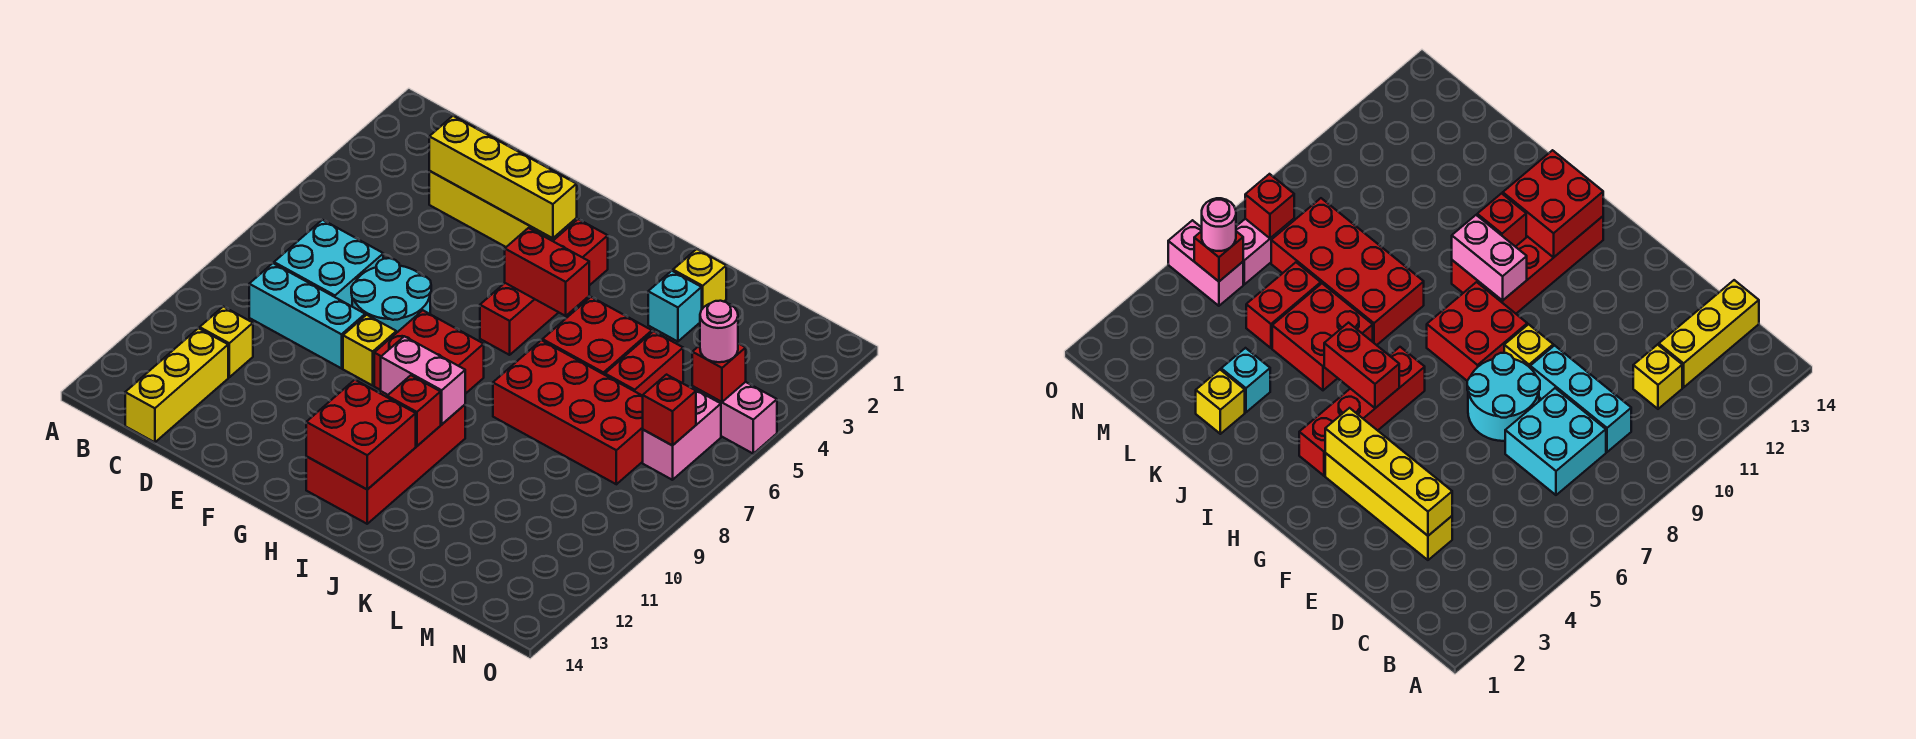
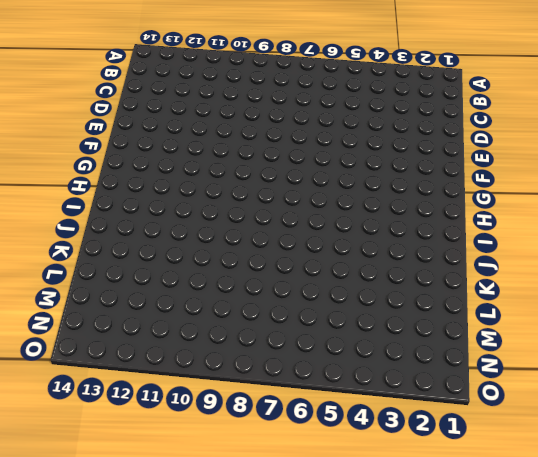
none -> cyan brick C7:D8 level 1
none -> cyan brick C9:E9 level 1
none -> yellow brick C11 level 1

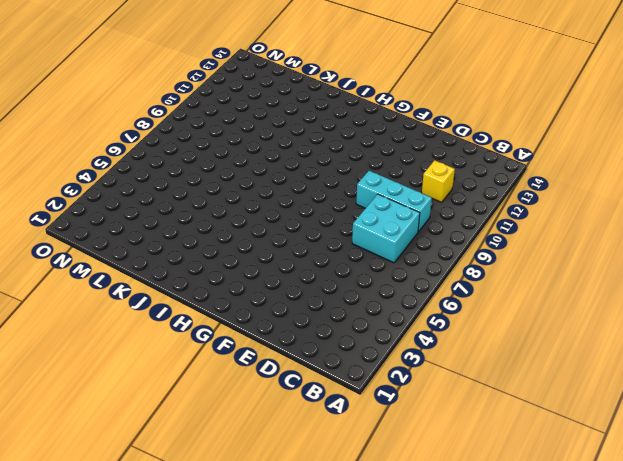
none -> yellow brick C12:C14 level 1
none -> yellow brick D3:G3 level 1
none -> cyan round brick E7:F8 level 1

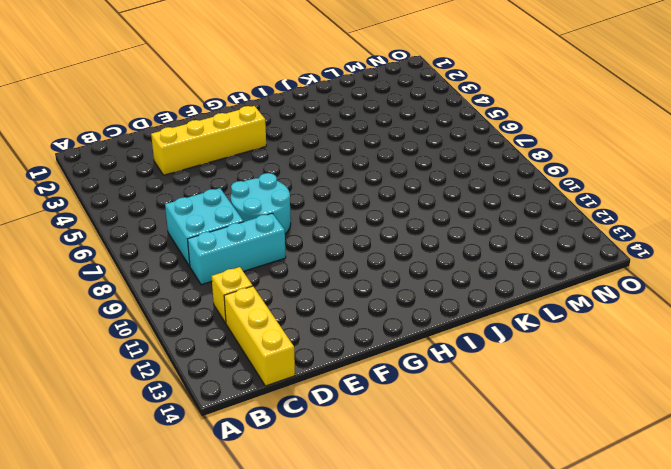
none -> yellow brick F9 level 1
none -> red brick G8:H9 level 1
none -> red brick H3:H6 level 1

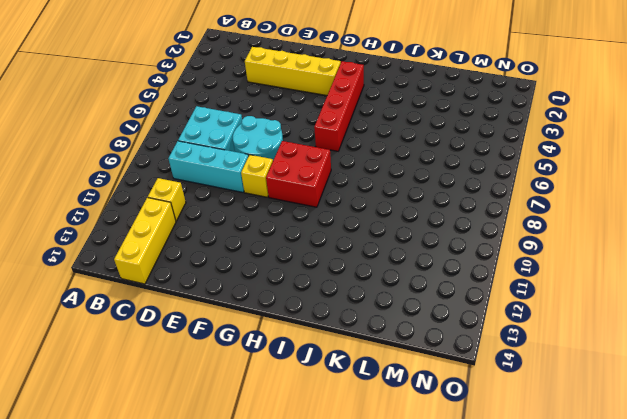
none -> red brick H10:I13 level 1
none -> red brick J5:K6 level 1
none -> red brick J7:M8 level 1

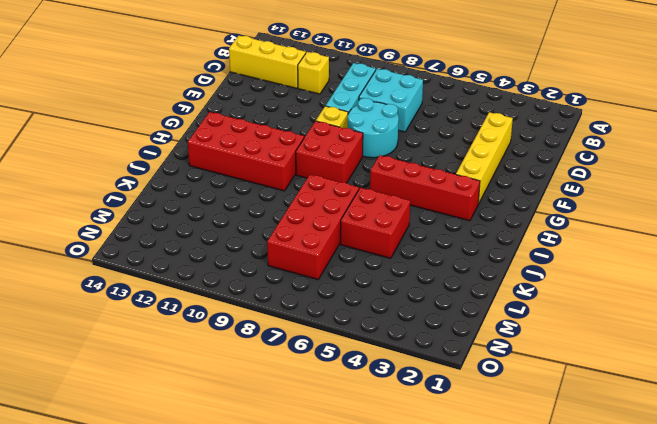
none -> yellow brick K2 level 1
none -> cyan brick K3 level 1
none -> red brick L5:L6 level 1

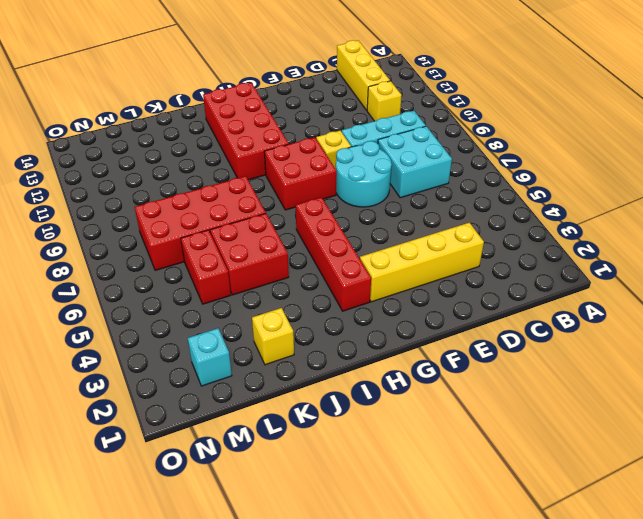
cyan brick M2 level 1 -> cyan brick K3 level 1
none -> pink brick N5:O5 level 1
none -> pink brick N6:N7 level 1
none -> yellow brick D3:G3 level 2

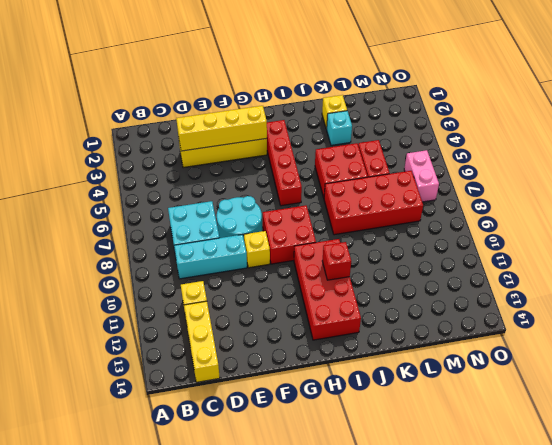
none -> pink brick N5:O5 level 1
none -> red brick H5:I5 level 2
none -> pink brick H10:I10 level 2

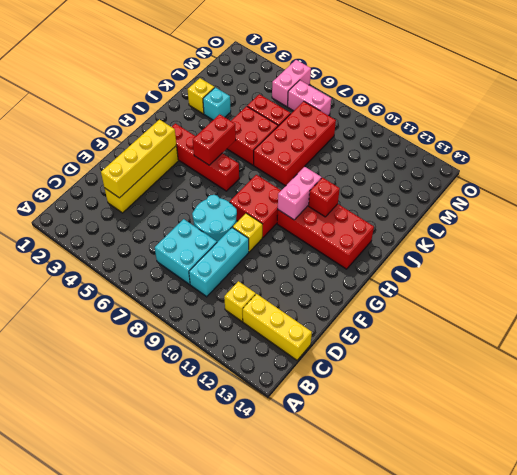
none -> red brick H12:I13 level 2
none -> red brick N5 level 2
none -> red brick N7 level 2

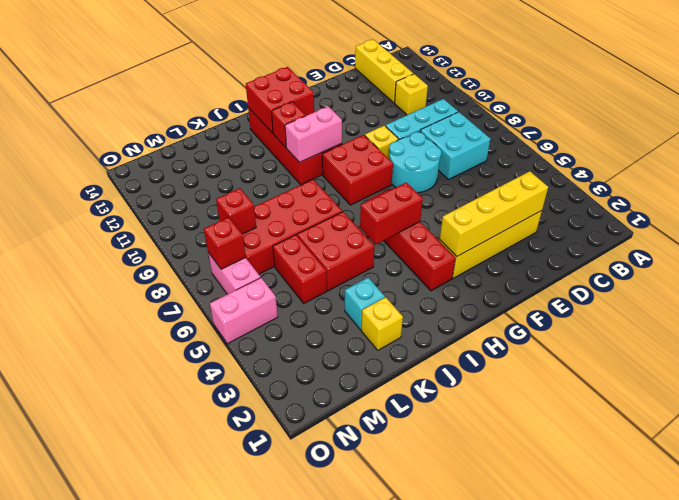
red brick M8 level 2 -> red brick N5 level 2
none -> pink round brick N5 level 3

